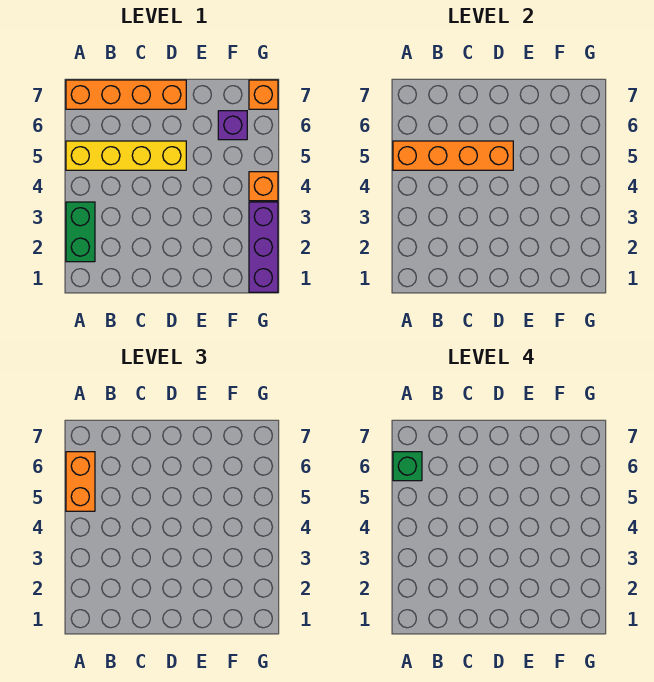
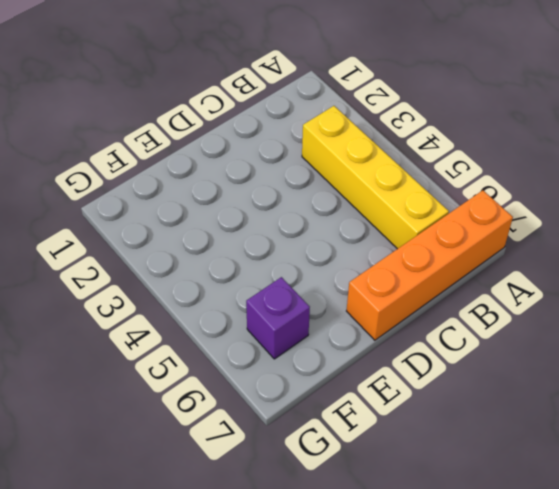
yellow brick B3:B6 level 1 -> yellow brick A5:D5 level 1
none -> green brick A2:A3 level 1
none -> purple brick G1:G3 level 1

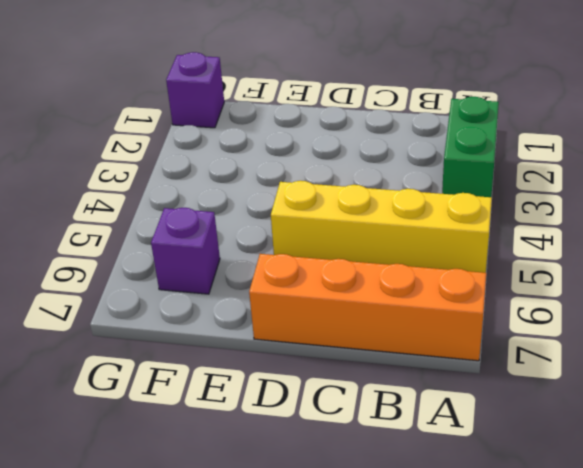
purple brick G1 level 1 -> purple brick G1:G3 level 1
none -> orange brick G4 level 1
none -> orange brick G7 level 1

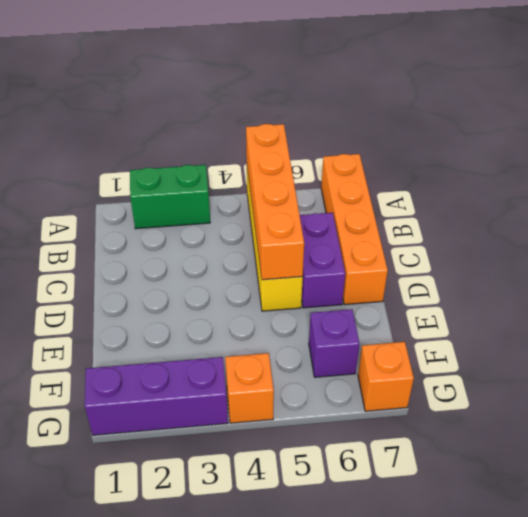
purple brick C6:D6 level 1 -> none
none -> orange brick A5:A6 level 3
none -> green brick A6 level 4

